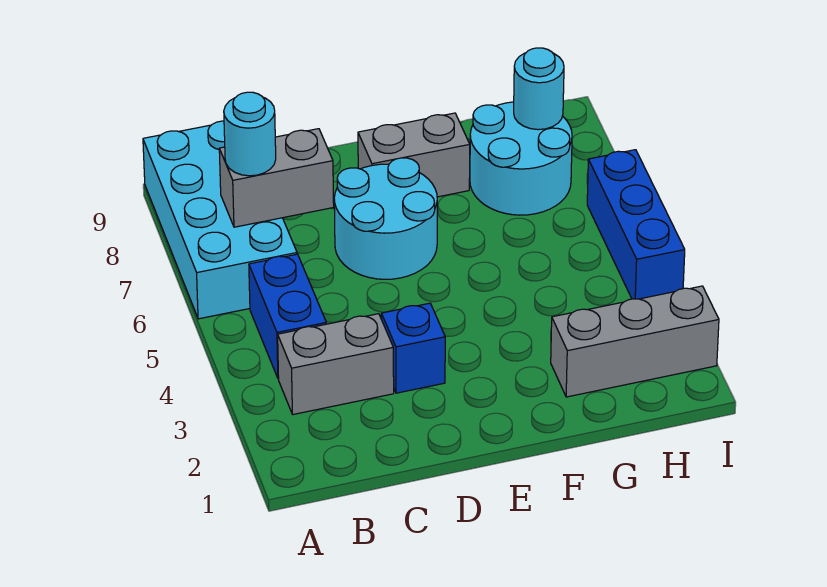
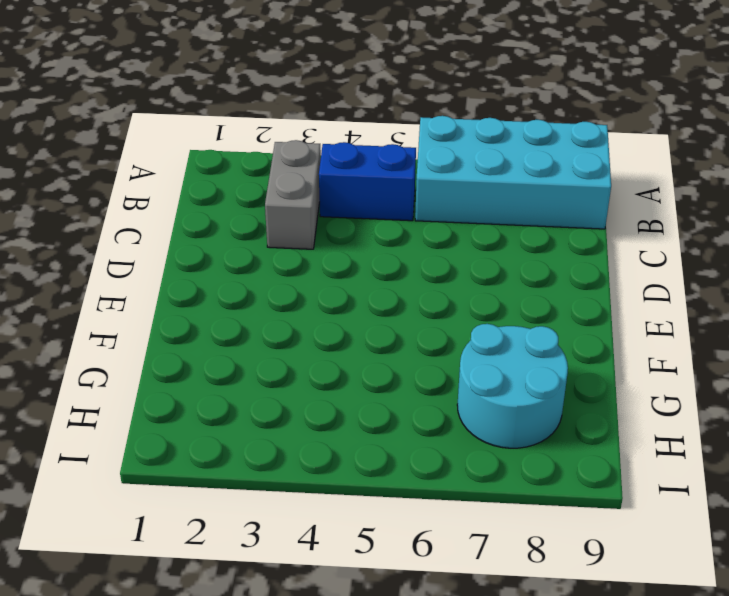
none -> blue brick D3 level 1
none -> cyan round brick D6:E7 level 1
none -> grey brick E8:F8 level 1

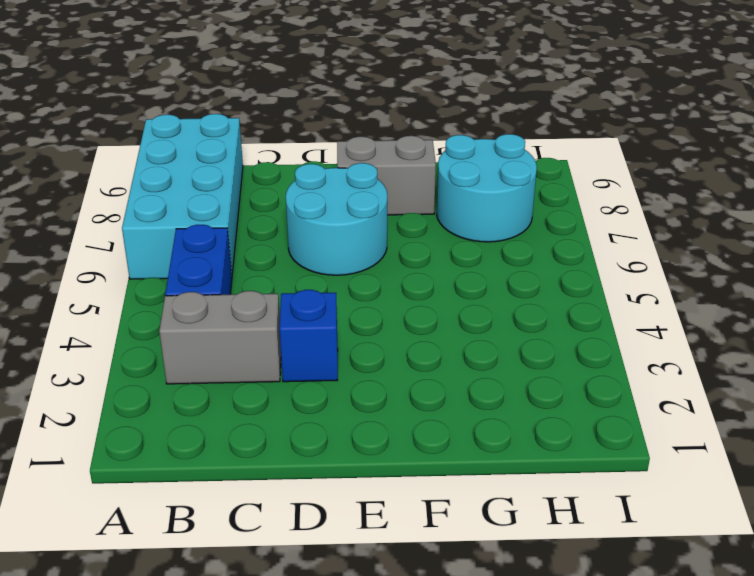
none -> grey brick G2:I2 level 1
none -> blue brick I4:I6 level 1
none -> grey brick B7:C7 level 2

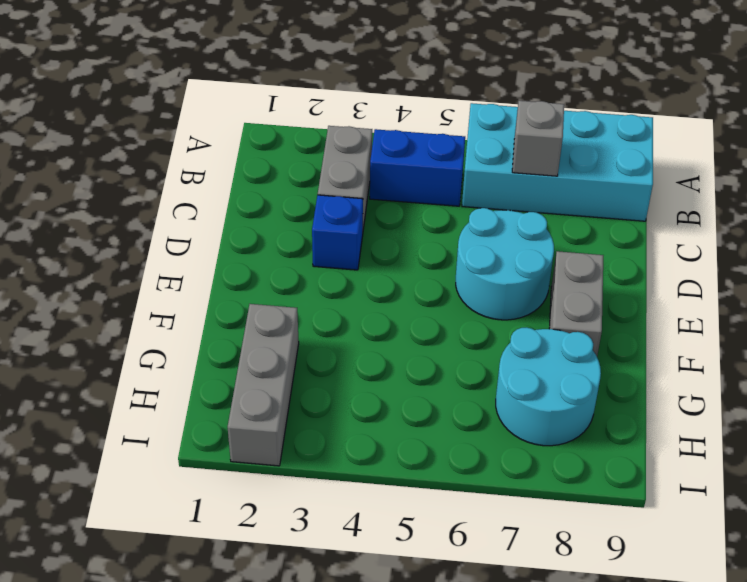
grey brick B7 level 2 -> grey brick B7:C7 level 2
none -> blue brick I4:I6 level 1
none -> cyan round brick H8 level 2
none -> cyan round brick B7 level 3

